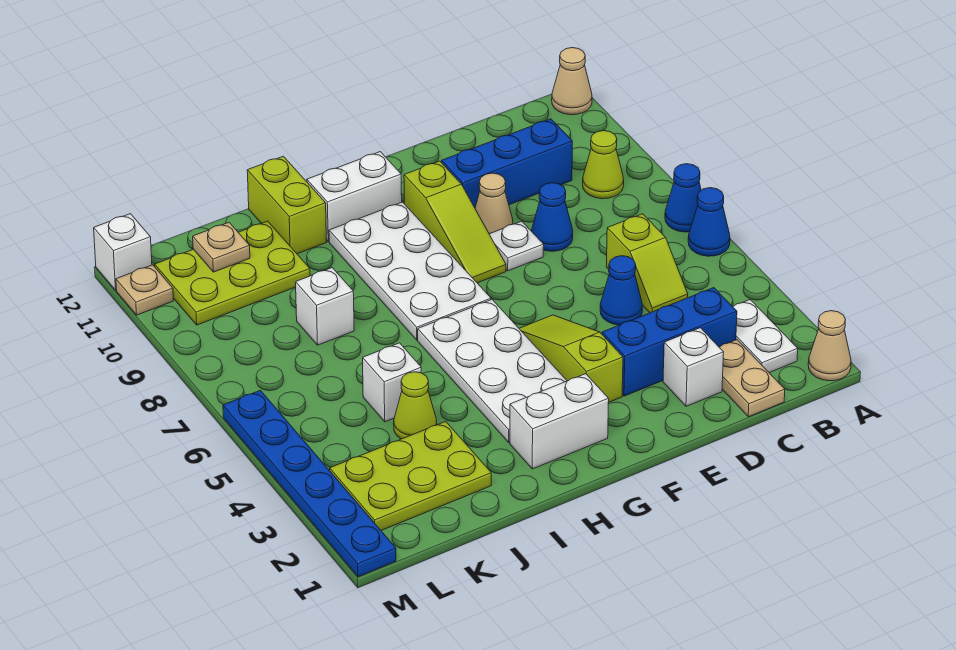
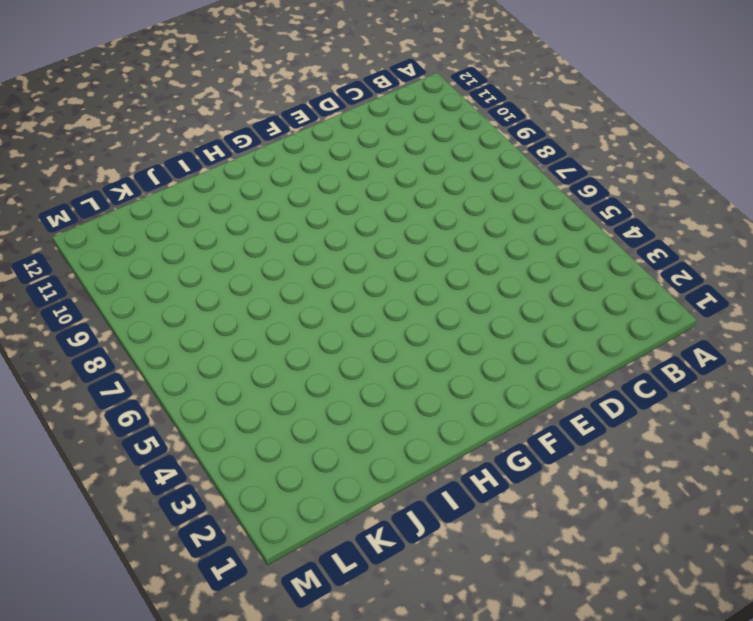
none -> tan cone A1 level 1
none -> blue cone A6 level 1
none -> blue cone A7 level 1
none -> tan cone A12 level 1

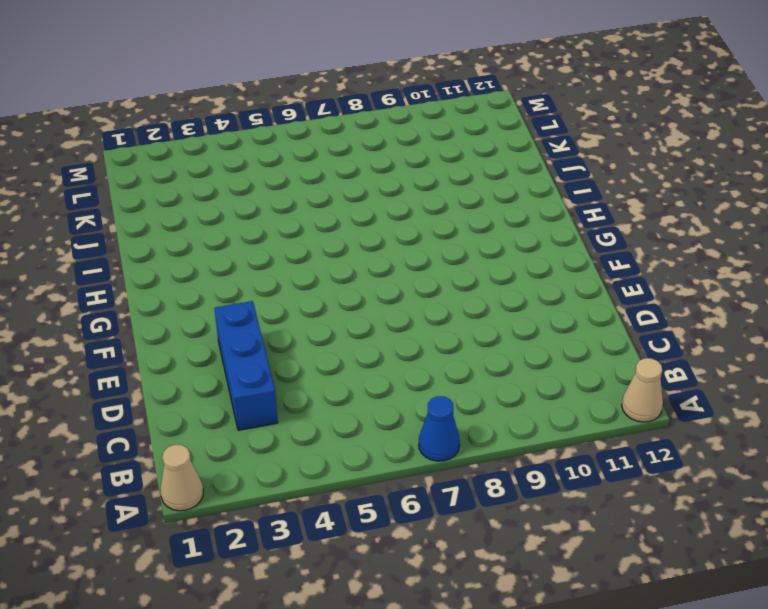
none -> blue cone A6 level 1
none -> white plate B2:B3 level 1
none -> lime cone B9 level 1
none -> tan plate C1:C2 level 1

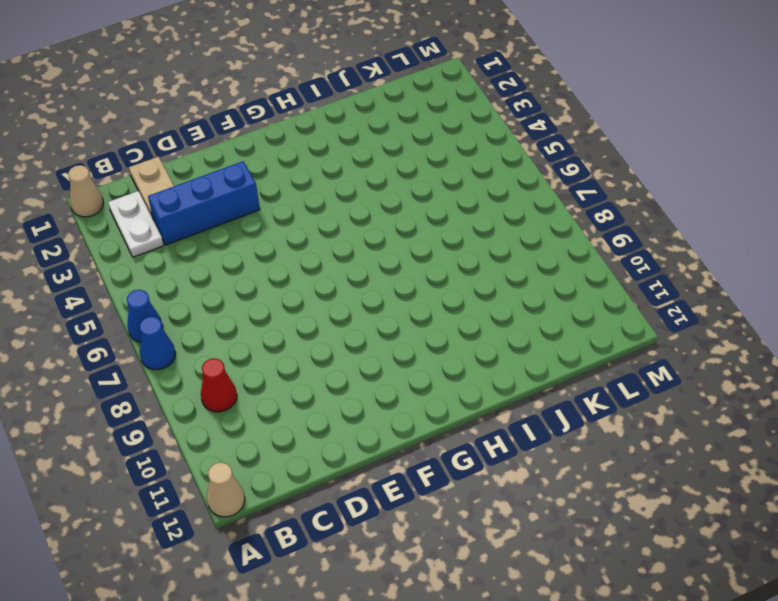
red cone B9 level 1 -> lime cone B9 level 1
none -> lime slope C5:C6 level 1 top 6
none -> blue brick C10:E10 level 1
none -> white brick D2 level 1
none -> blue cone D5 level 1

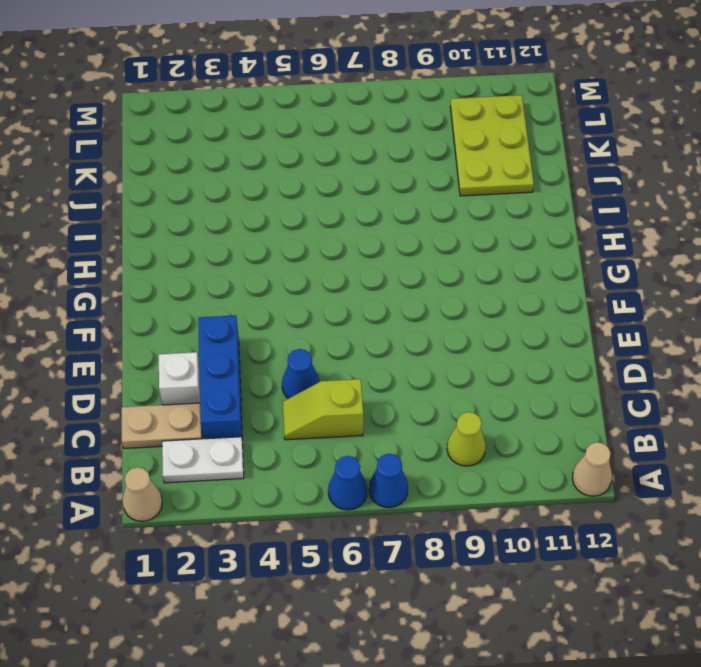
none -> blue brick C10:E10 level 1
none -> blue cone D8 level 1
none -> white plate E8 level 1
none -> tan cone E9 level 1

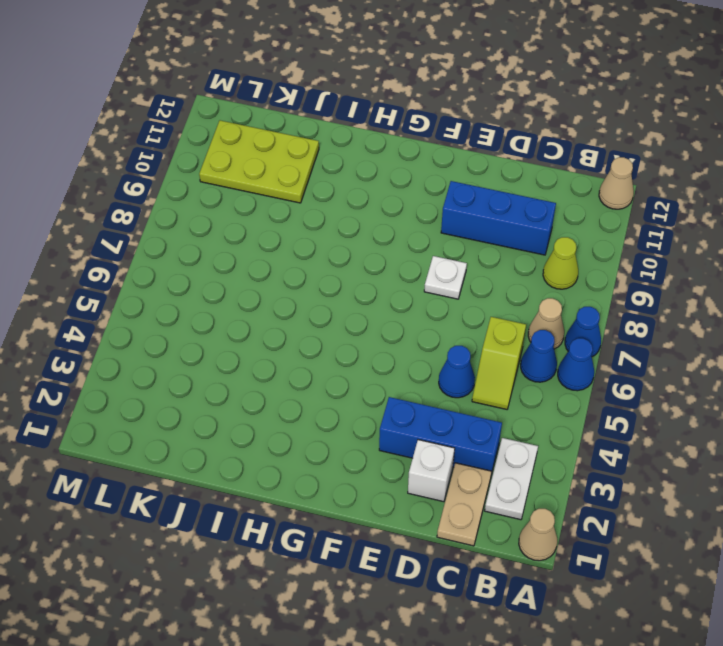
blue cone B6 level 1 -> blue cone D8 level 1
tan cone B7 level 1 -> tan cone E9 level 1
none -> lime slope F3:F5 level 1 top 3
none -> lime slope F8:F10 level 1 top 10
none -> white brick G2:H2 level 1
none -> white plate G3:H6 level 1

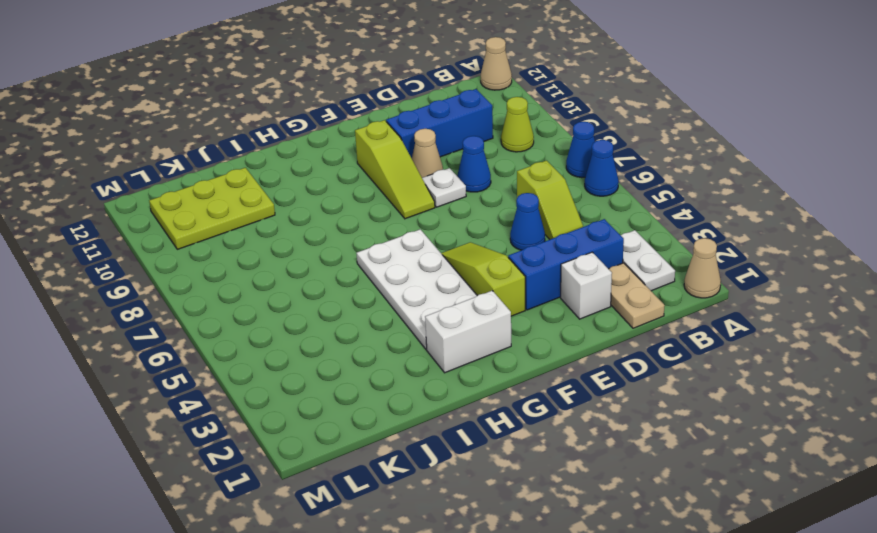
none -> white plate G7:H10 level 1
none -> white brick G11:H11 level 1
none -> lime brick I11:I12 level 1
none -> lime plate J2:L3 level 1

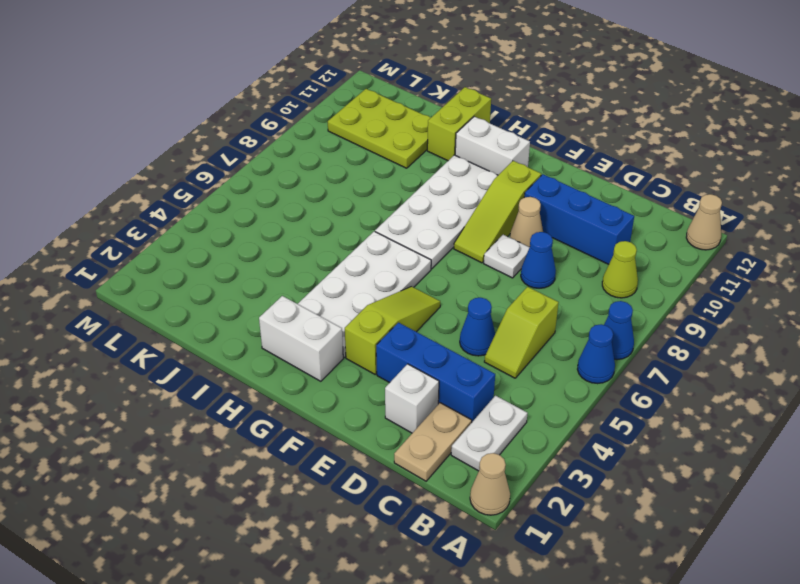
none -> lime plate J2:L3 level 1
none -> lime cone J4 level 1
none -> white brick J5 level 1
none -> white brick J8 level 1

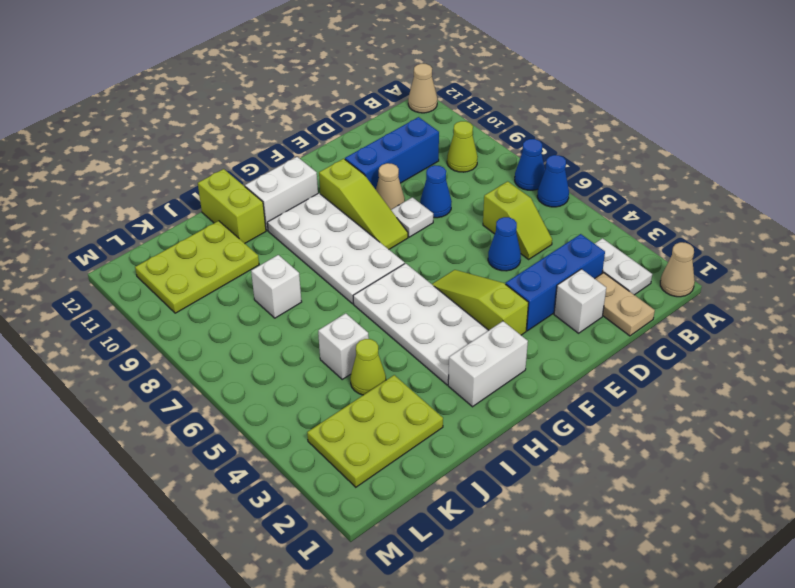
none -> blue plate M1:M6 level 1
none -> tan plate M11 level 1
none -> white brick M12 level 1
none -> tan plate K11 level 2

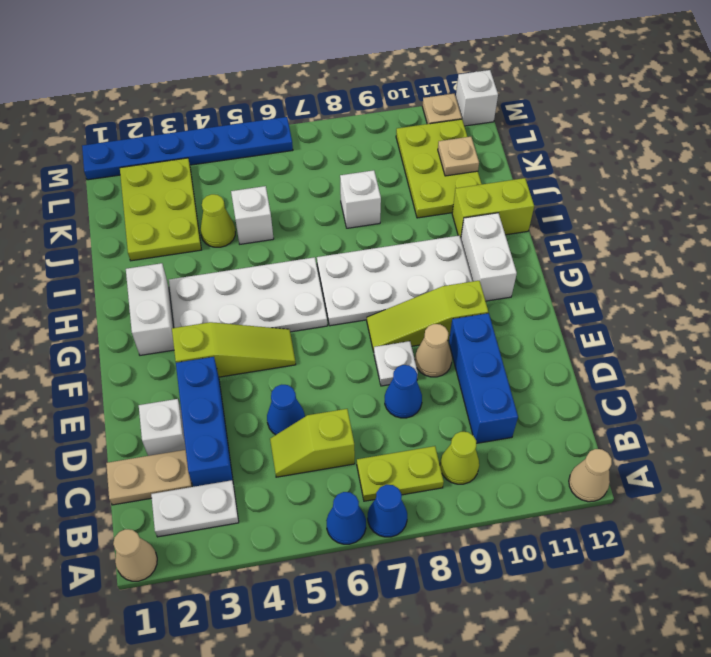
lime plate B7:B8 level 1 -> none

